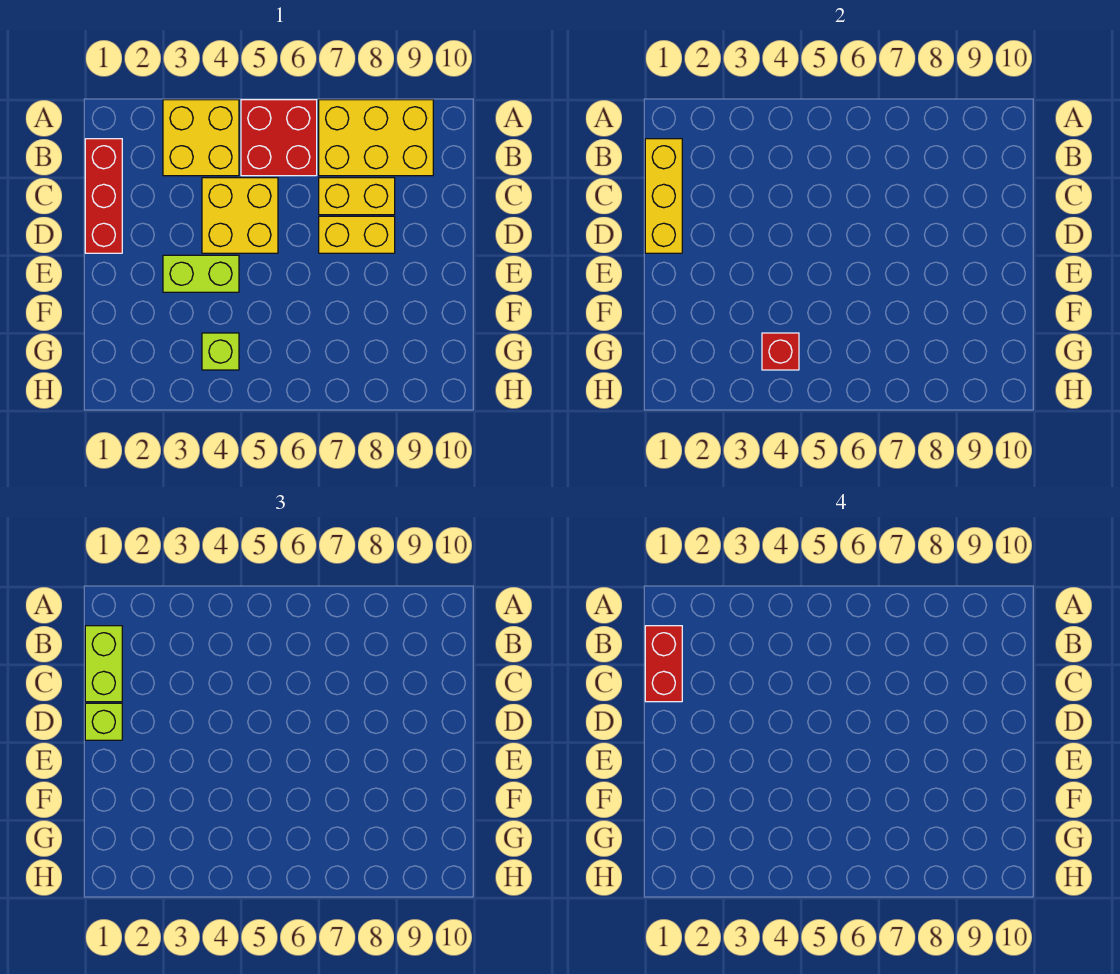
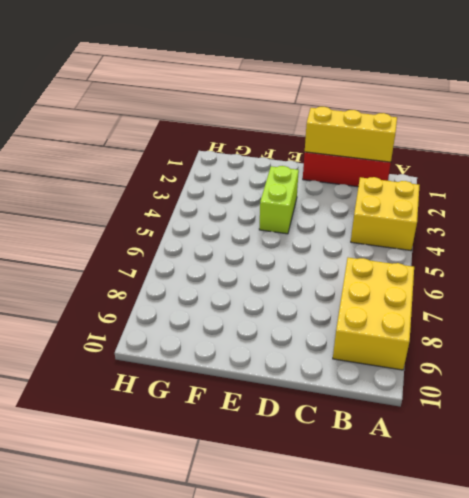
none -> red brick A5:B6 level 1
none -> yellow brick C4:D5 level 1
none -> yellow brick C7:C8 level 1

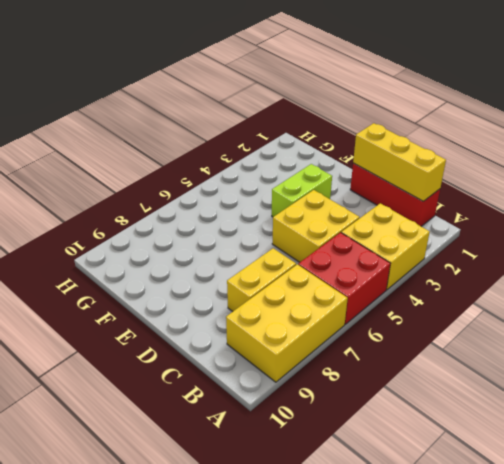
none -> yellow brick D7:D8 level 1
none -> lime brick G4 level 1
none -> red brick G4 level 2

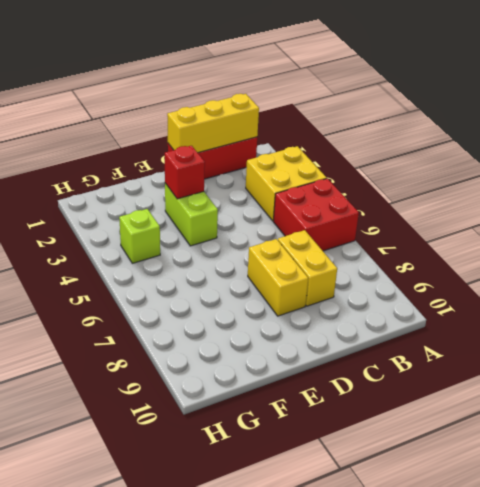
red brick E3 level 2 -> red brick G4 level 2
none -> yellow brick A7:B9 level 1
none -> yellow brick C4:D5 level 1
none -> lime brick B1:C1 level 3

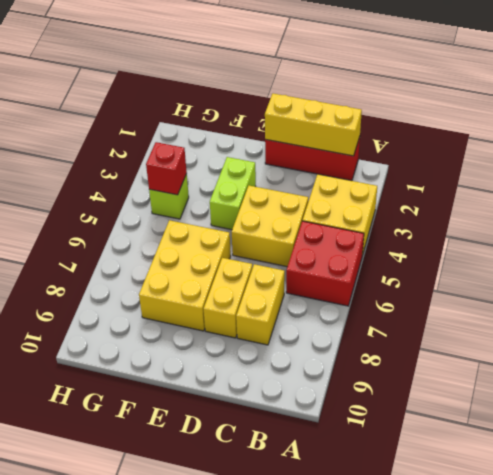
yellow brick E6:F8 level 1 -> yellow brick A7:B9 level 1
none -> lime brick B1:C1 level 3
none -> lime brick D1 level 3
none -> red brick B1:C1 level 4

